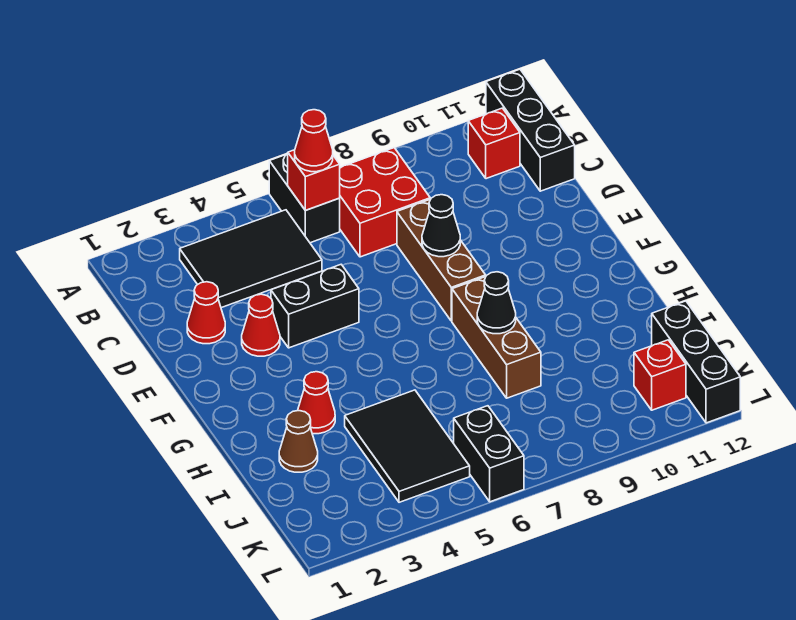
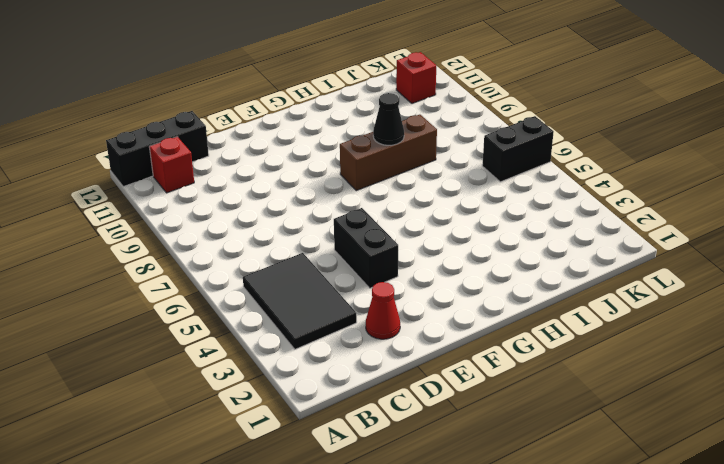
none -> black brick A6:B6 level 1
none -> red brick B7:C8 level 1
none -> brown brick D8:F8 level 1

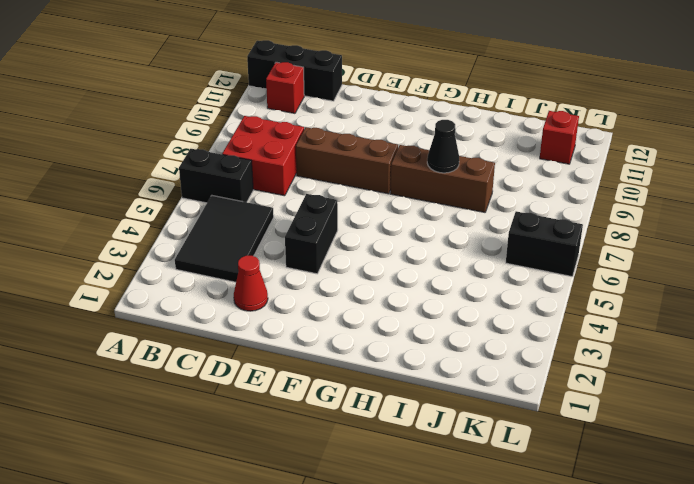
none -> red cone E3 level 1
none -> red cone H3 level 1
none -> brown cone I2 level 1

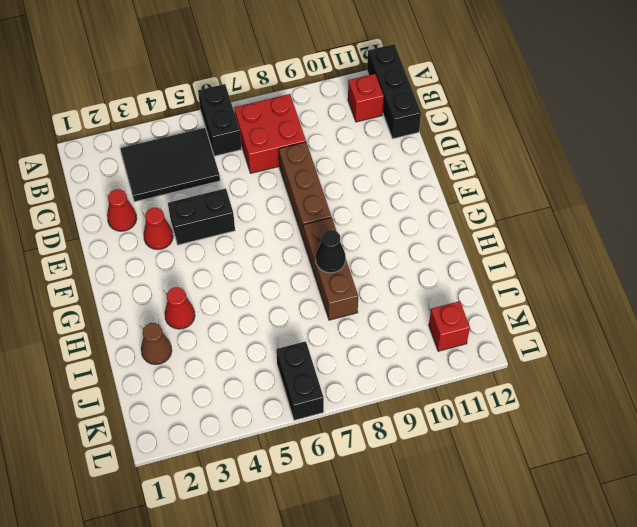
none -> black tile I4:K5 level 1
none -> black brick J12:L12 level 1
none -> red brick B6 level 2

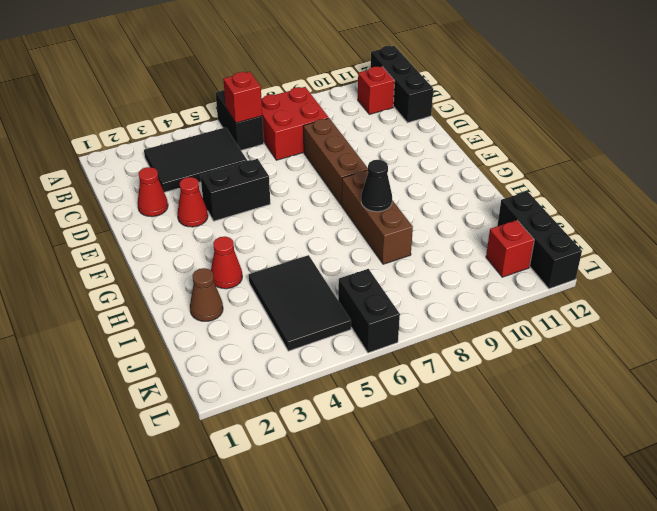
none -> black cone E8 level 2
none -> red cone B6 level 3

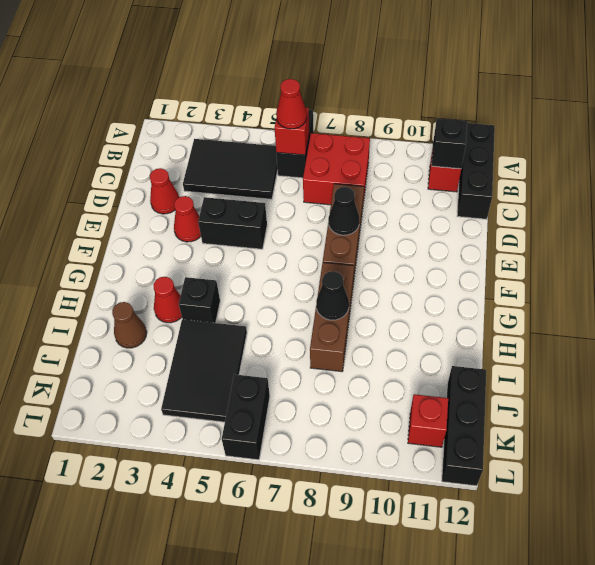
black brick B11 level 2 -> none
black brick H4 level 1 -> none

